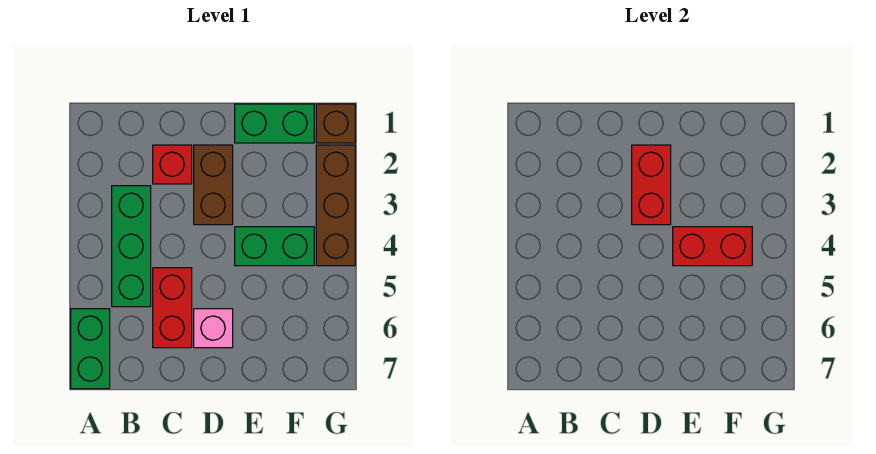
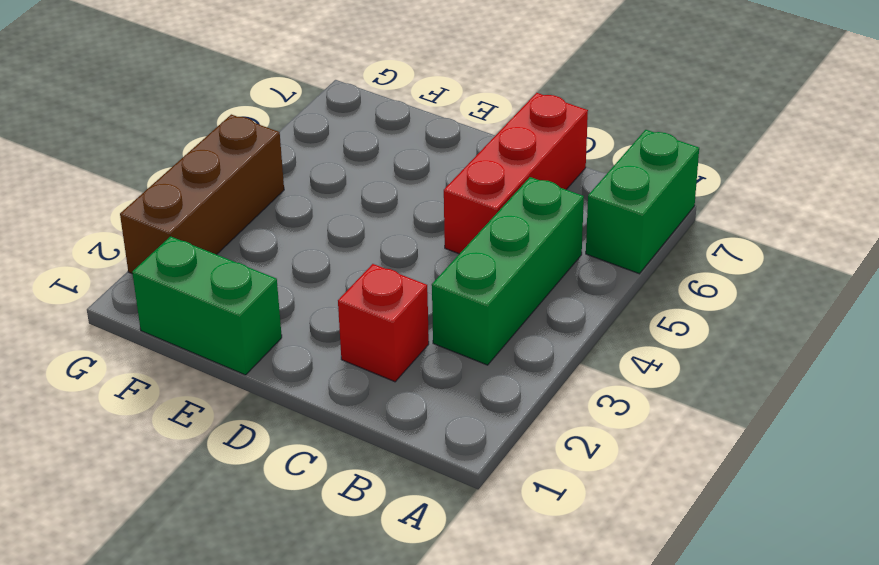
red brick C5:C7 level 1 -> red brick C5:C6 level 1
none -> brown brick D2:D3 level 1
none -> pink brick D6 level 1
none -> green brick E4:F4 level 1

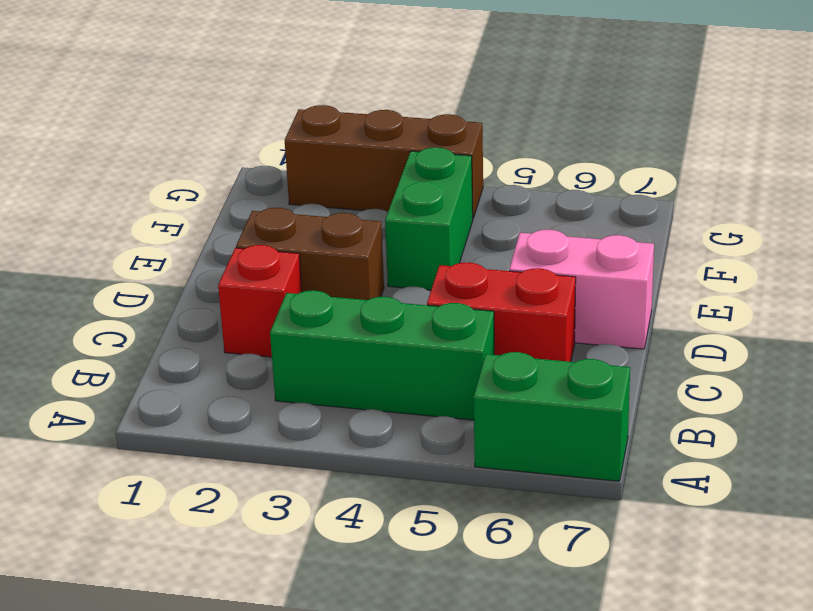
pink brick D6:D7 level 1 -> pink brick D6 level 1
none -> green brick E1:F1 level 1
none -> brown brick G1 level 1
none -> red brick D2:D3 level 2

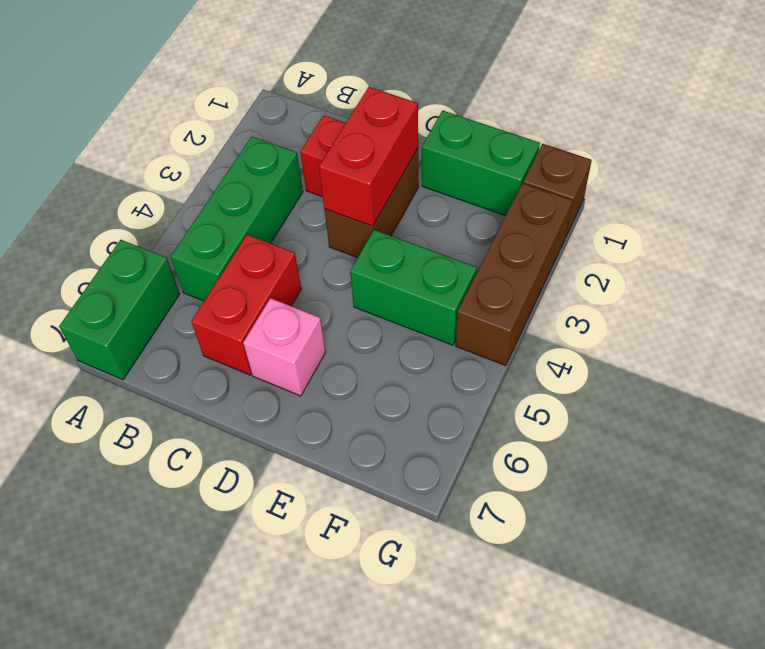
none -> red brick E4:F4 level 2

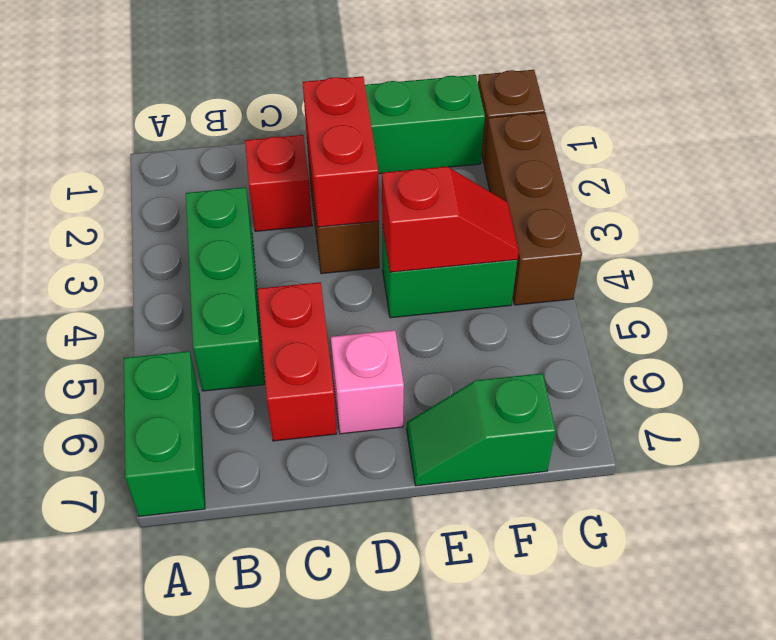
red slope E4:F4 level 2 top E -> red brick E4:F4 level 2
green slope E7:F7 level 1 top F -> none

